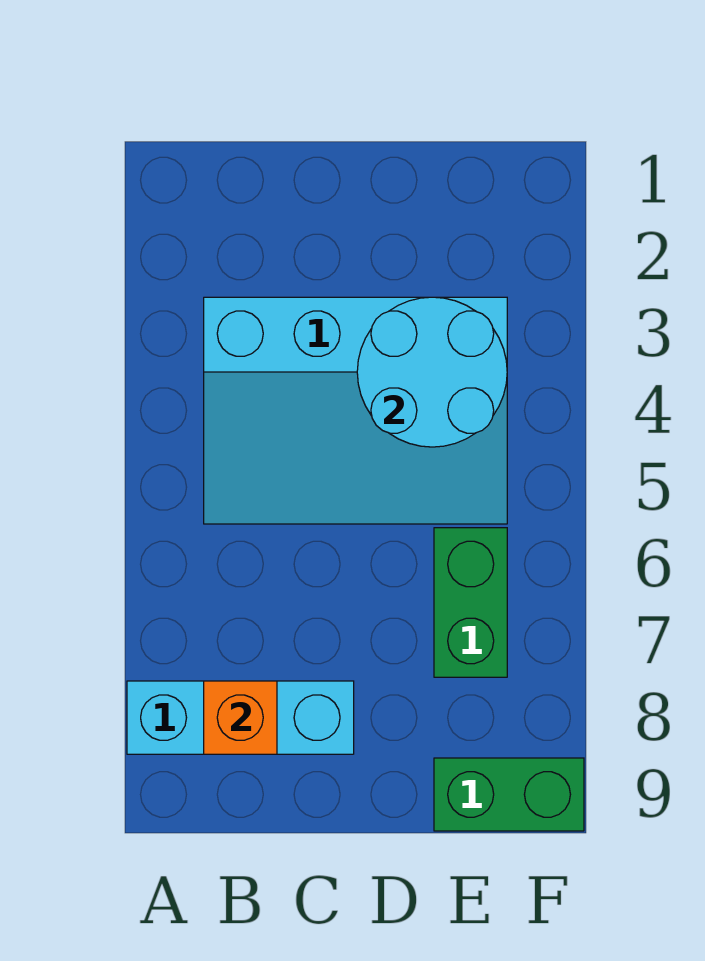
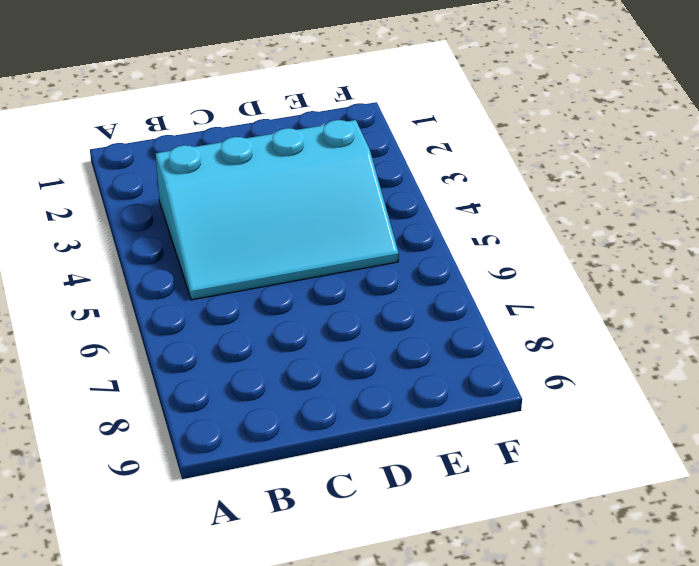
none -> cyan brick A8:C8 level 1
none -> green brick E6:E7 level 1

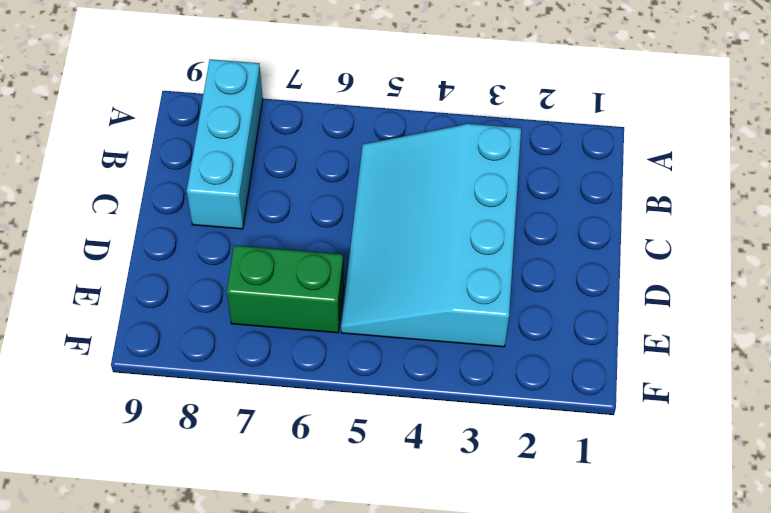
none -> green brick E9:F9 level 1
none -> orange brick B8 level 2

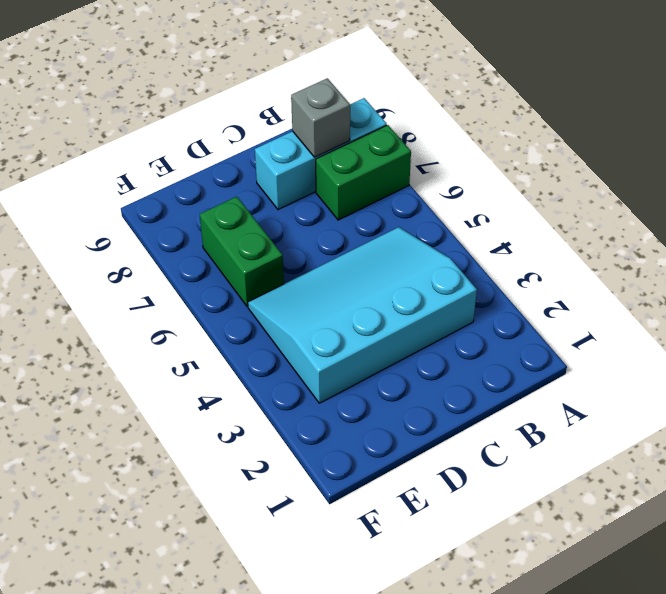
green brick A7:B7 level 1 -> green brick E9:F9 level 1
grey brick B8 level 2 -> orange brick B8 level 2
none -> cyan round brick D3:E4 level 2

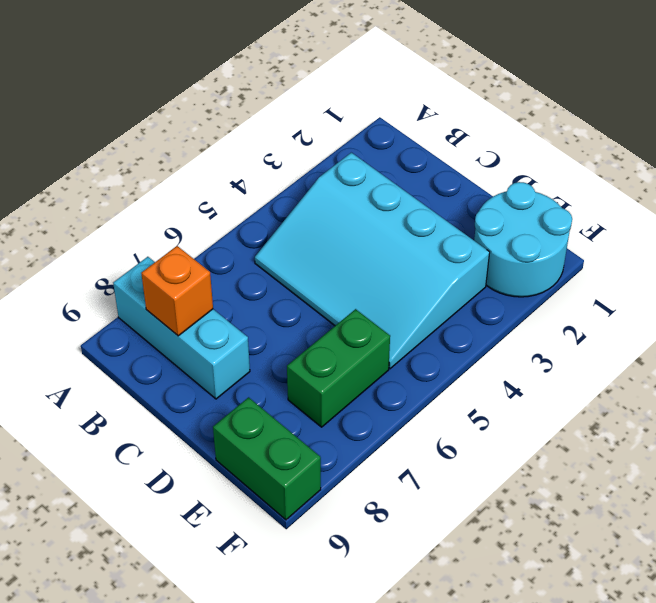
cyan round brick E1:F2 level 1 -> cyan round brick D3:E4 level 2

